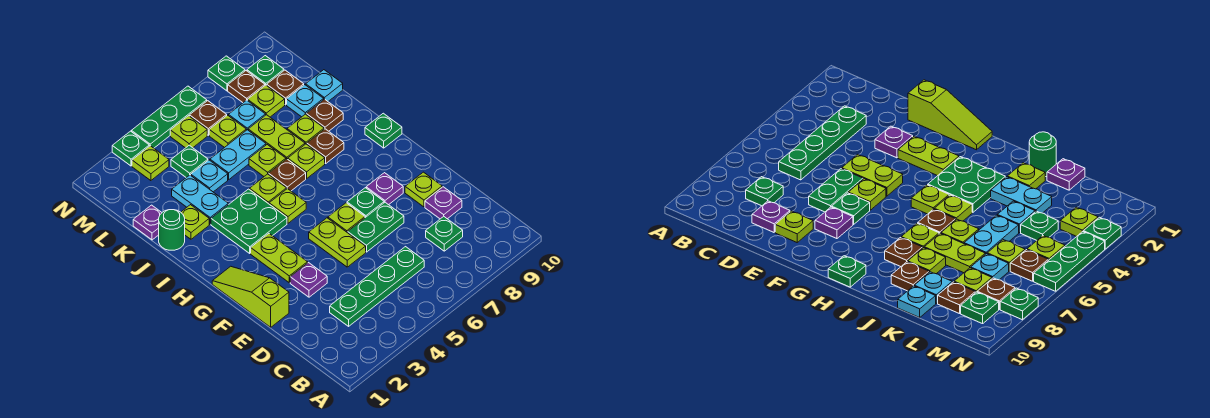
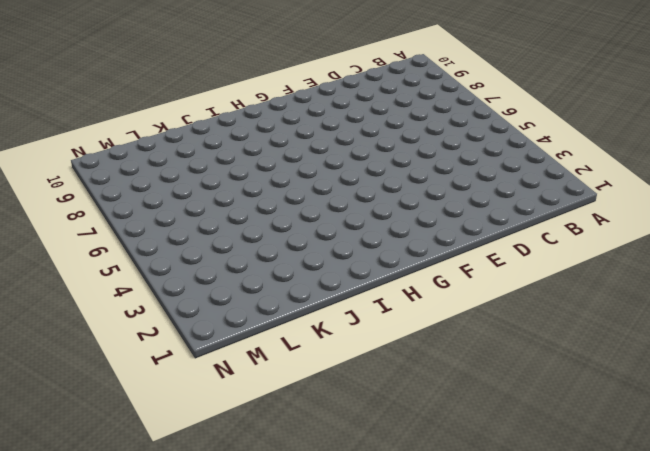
none -> green plate C3:C6 level 1
none -> green plate C8 level 1
none -> purple plate D9 level 1
none -> lime slope E1:G1 level 1 top E

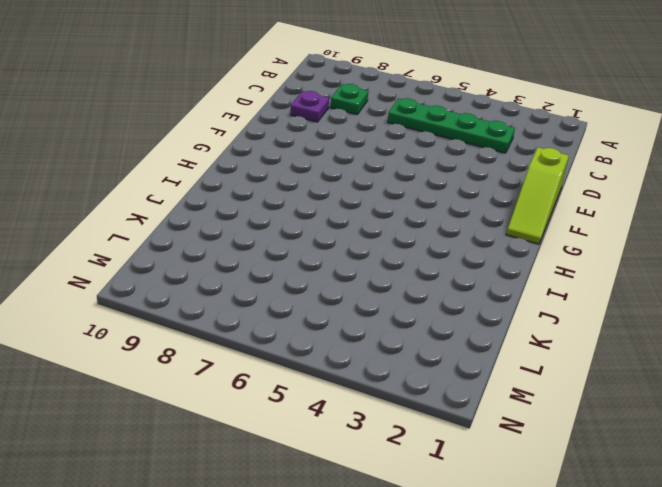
none -> purple plate E3 level 1
none -> lime plate E5:F5 level 1
none -> green plate E6:E7 level 1
none -> lime plate E9 level 1

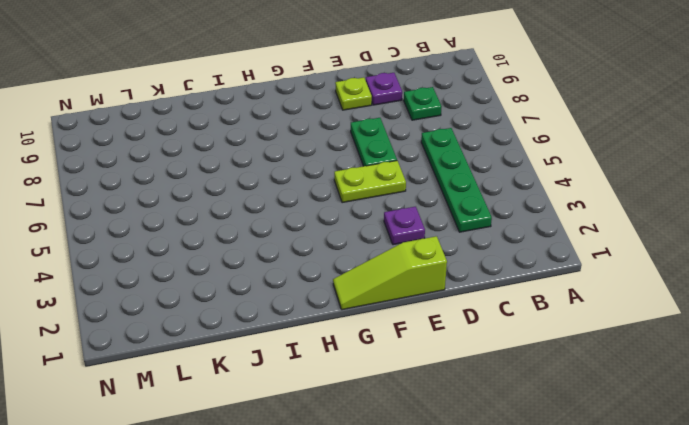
none -> lime plate F3:G3 level 1
none -> lime plate F6 level 1
none -> green plate F7 level 1
none -> purple plate F8 level 1

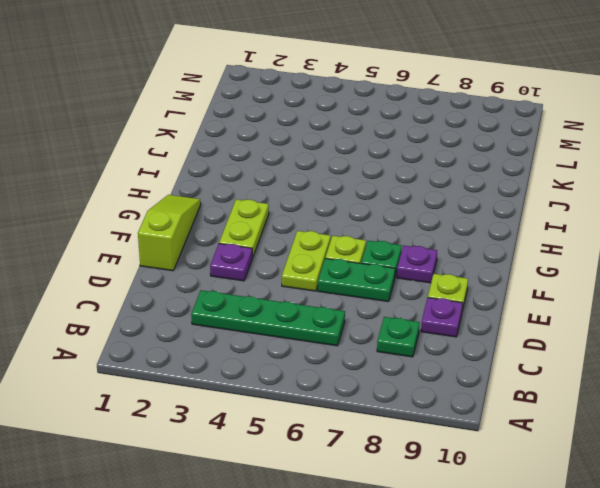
none -> green plate H3:I4 level 1
none -> lime plate H5 level 1
none -> green plate H10 level 1
none -> lime plate I5 level 1

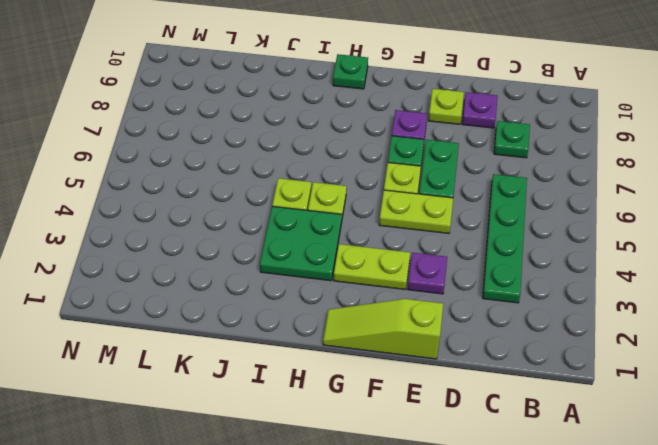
none -> brown plate I6 level 1
none -> lime plate I7 level 1
none -> brown plate I8 level 1
none -> green round brick J1 level 1

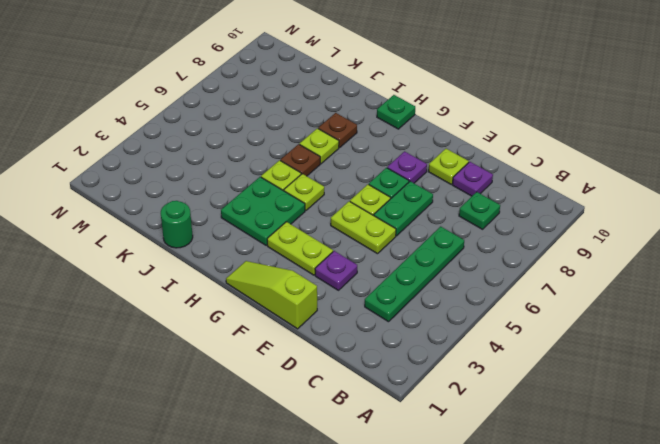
none -> lime plate J2 level 1
none -> cyan plate J3:K3 level 1
none -> lime plate J6 level 1
none -> lime plate J7:K7 level 1

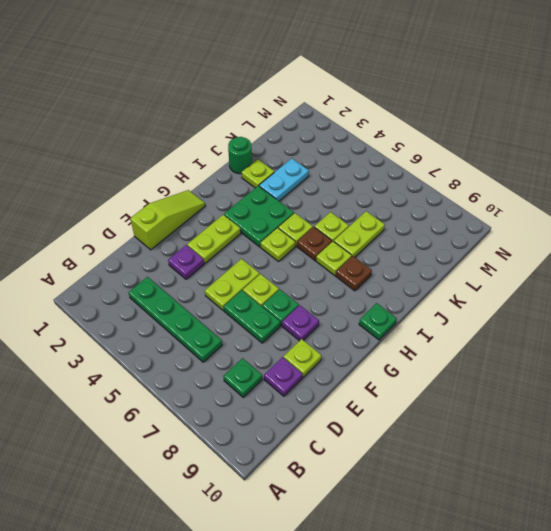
none -> lime plate J8 level 1
none -> brown plate J9 level 1
none -> purple plate K1 level 1
none -> cyan plate K4 level 1

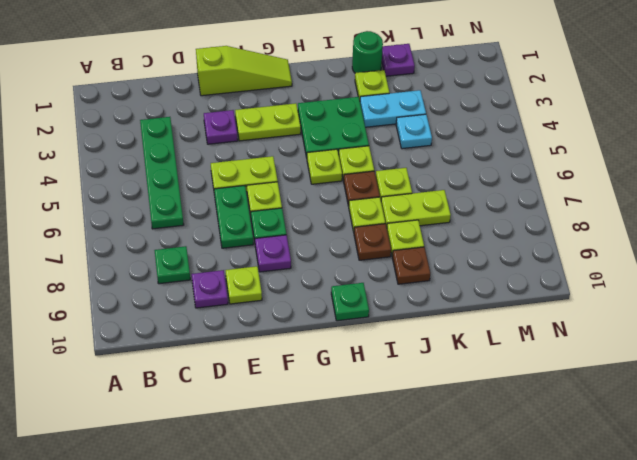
none -> cyan plate K5:K6 level 1
none -> cyan plate K9 level 1
none -> cyan plate K10 level 1
none -> green plate L4 level 1

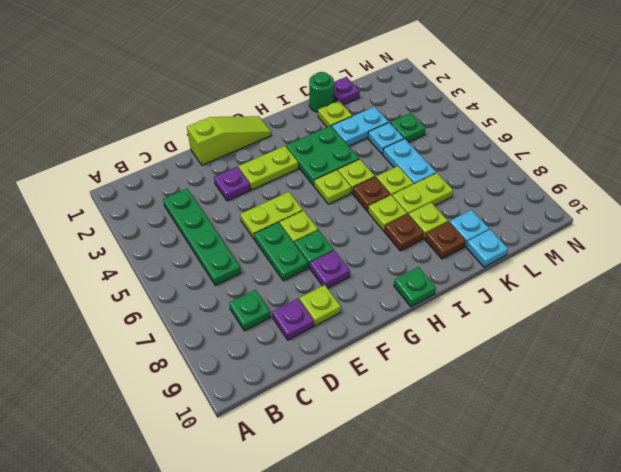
none -> lime plate L6 level 1
none -> cyan plate L7 level 1
none -> lime plate L8 level 1
none -> brown plate L9 level 1

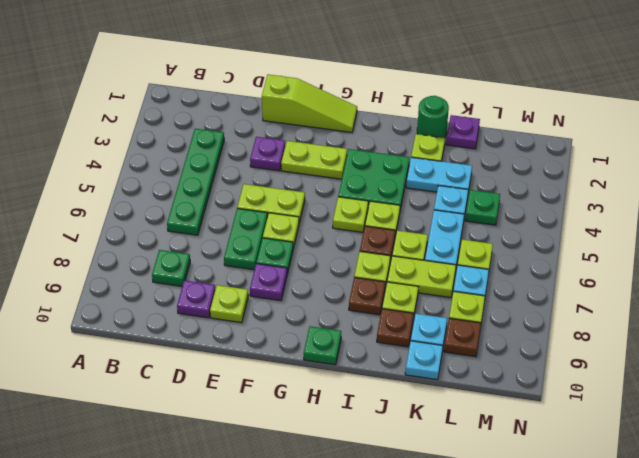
none -> lime plate M3 level 1
none -> lime plate M5 level 1
none -> brown plate M6 level 1
none -> brown plate M8 level 1

